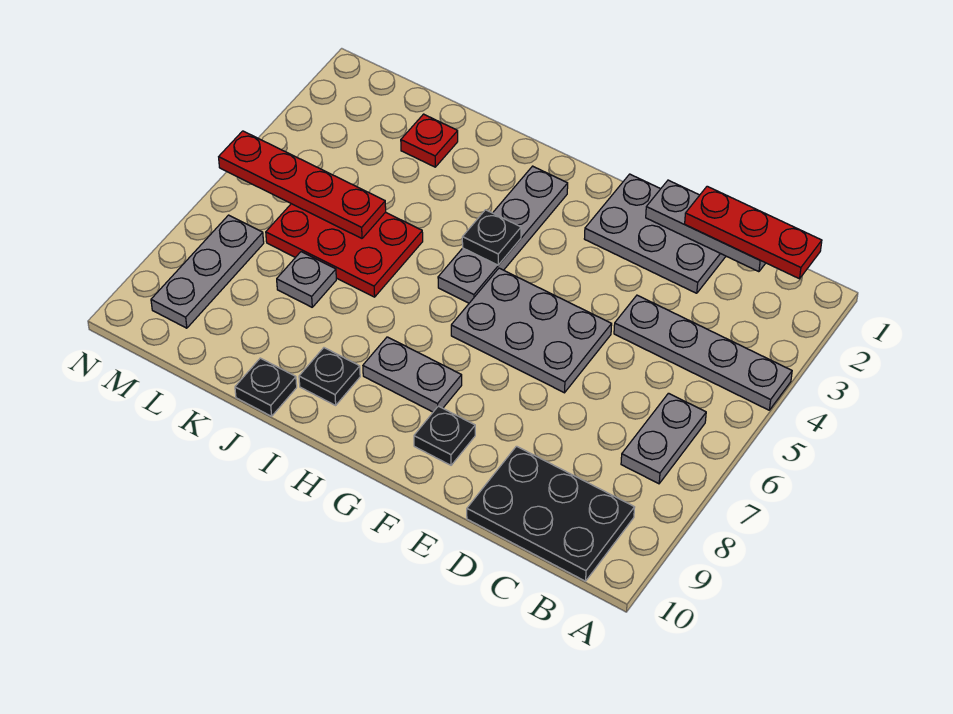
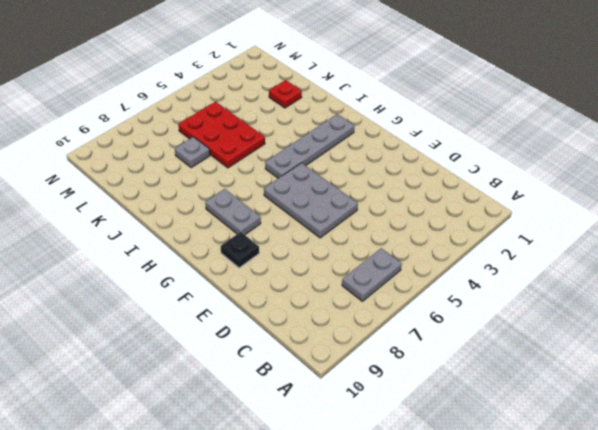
none -> grey plate A4:D4 level 1
none -> black plate B9:D10 level 1
none -> grey plate D1:F2 level 1

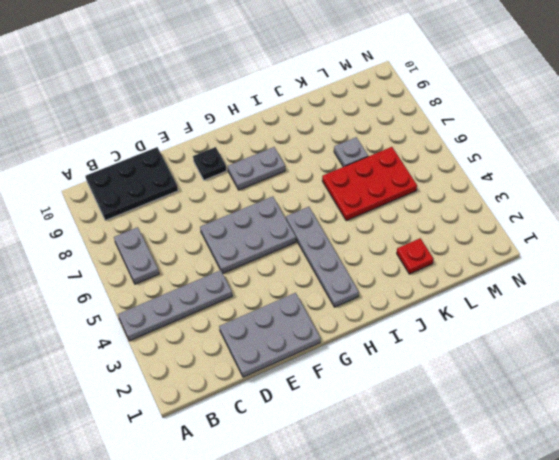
none -> black plate I9 level 1
none -> black plate J10 level 1
none -> grey plate M7:M9 level 1

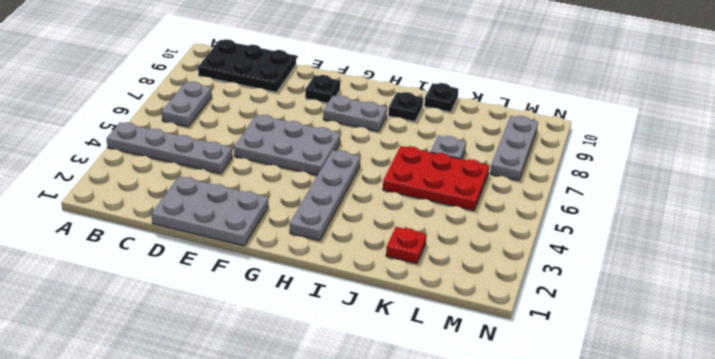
none -> grey plate C1:E1 level 2
none -> black plate H4 level 2
none -> red plate K5:N5 level 2

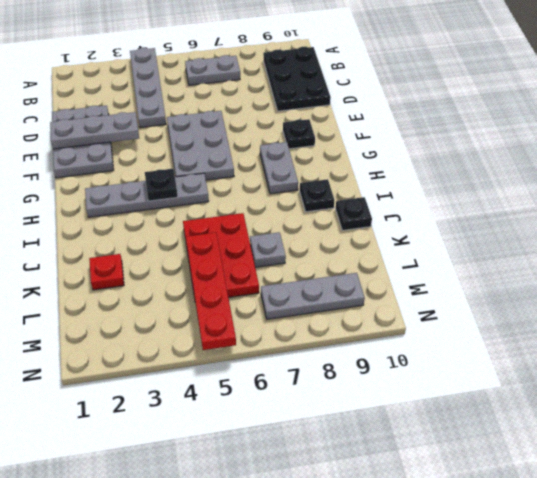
grey plate E1:E3 level 2 -> grey plate C1:E1 level 2
none -> red plate B1:D1 level 3

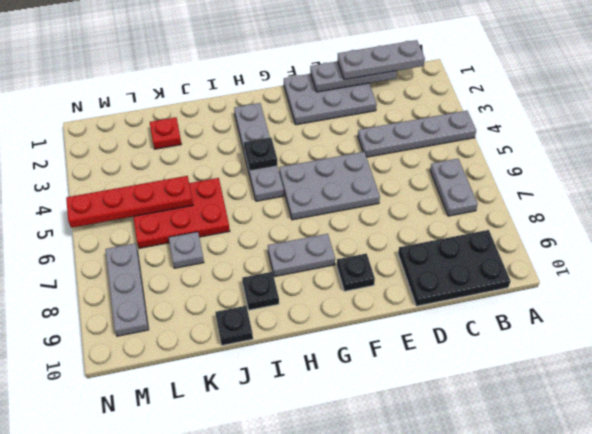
grey plate B1:D1 level 3 -> red plate B1:D1 level 3

